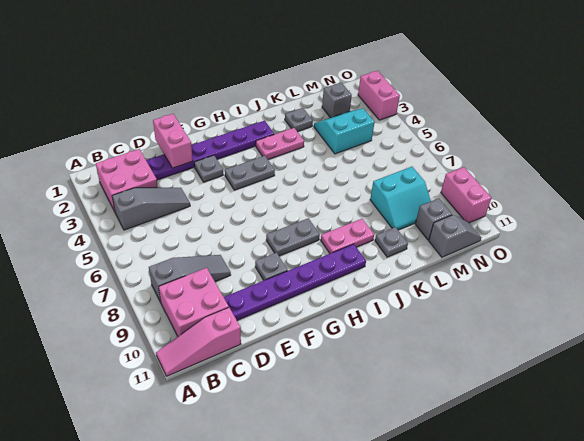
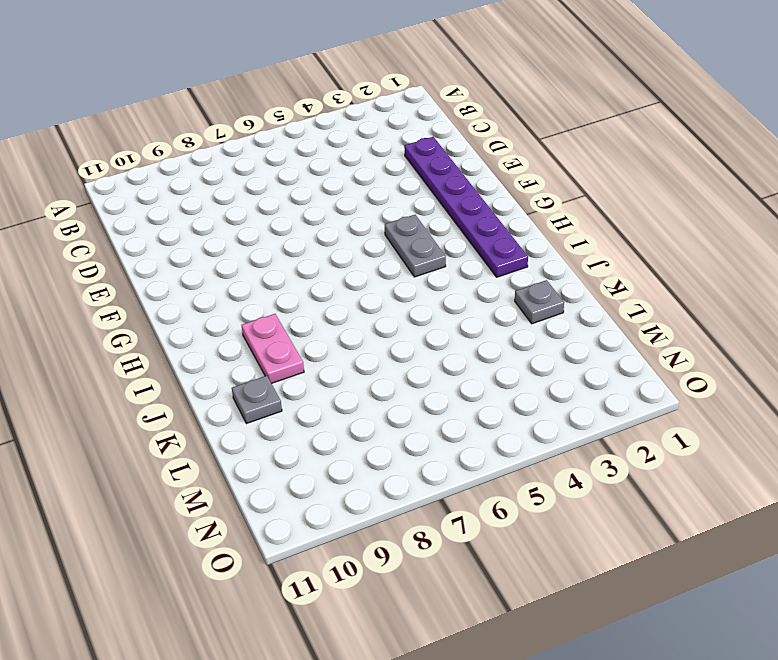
none -> pink slope A11:C11 level 1 top C
none -> pink brick B2:C3 level 1
none -> grey slope B4:D4 level 1 top B

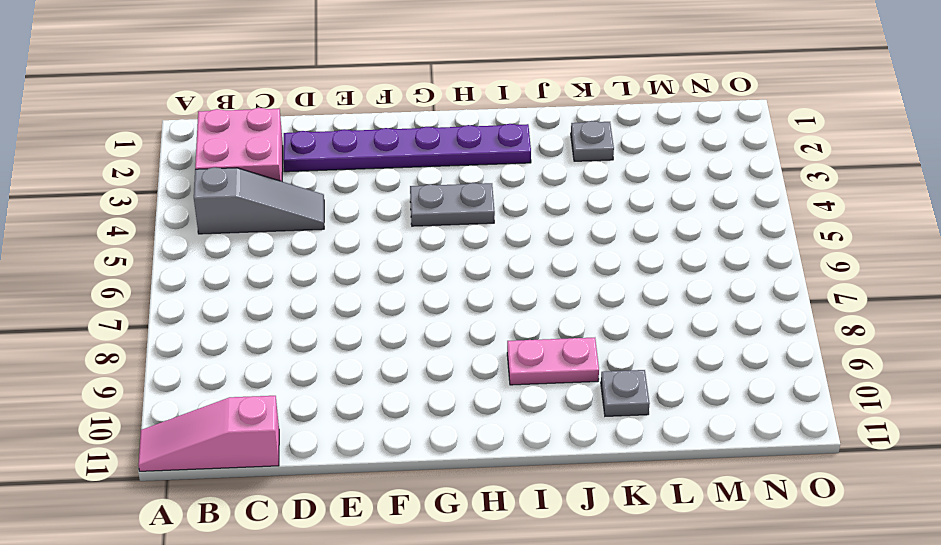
none -> grey slope B8:D8 level 1 top B
none -> pink brick B9:C10 level 1
none -> purple plate D10:I10 level 1

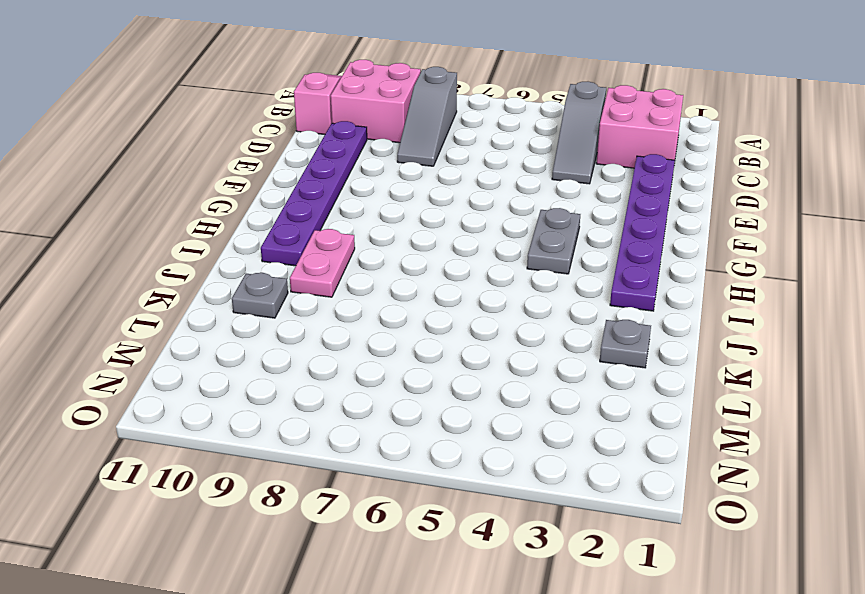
none -> grey plate F3 level 1
none -> grey plate F9 level 1
none -> grey plate G8:H8 level 1

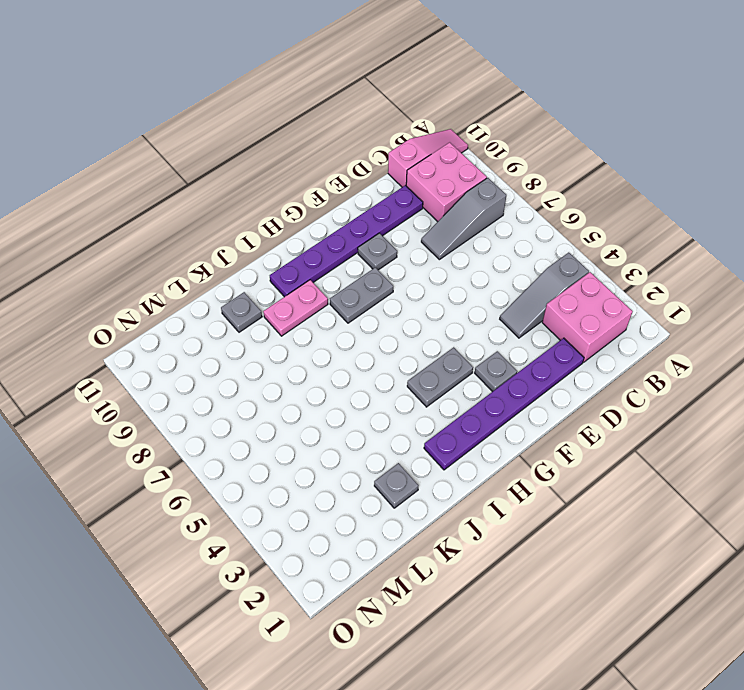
none -> pink plate I3:J3 level 1
none -> cyan slope L3:M4 level 1 top 4
none -> cyan slope L8:M9 level 1 top 8

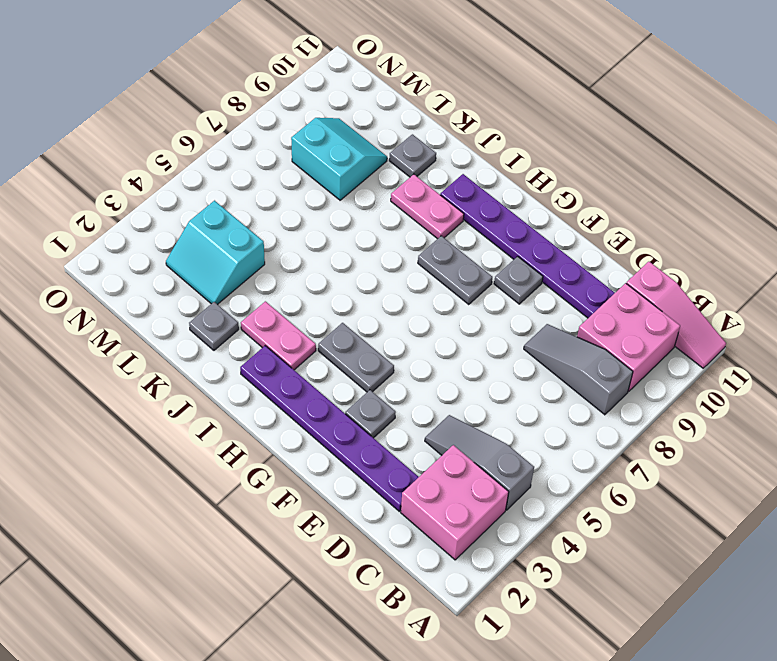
none -> grey brick M2 level 1
none -> grey brick M10 level 1
none -> grey slope M11:N11 level 1 top M

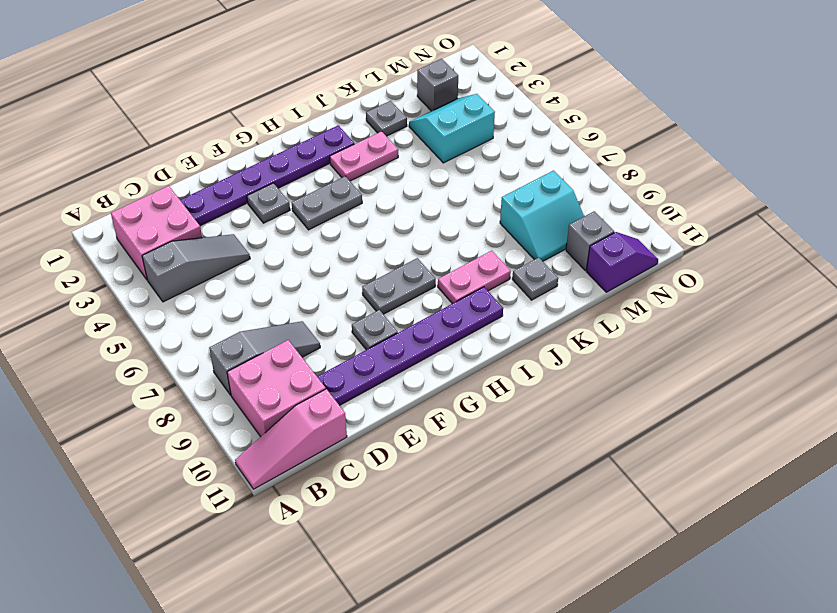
purple slope M11:N11 level 1 top M -> grey slope M11:N11 level 1 top M
none -> pink brick O2:O3 level 1
none -> pink brick O9:O10 level 1
none -> pink brick E1:E2 level 2

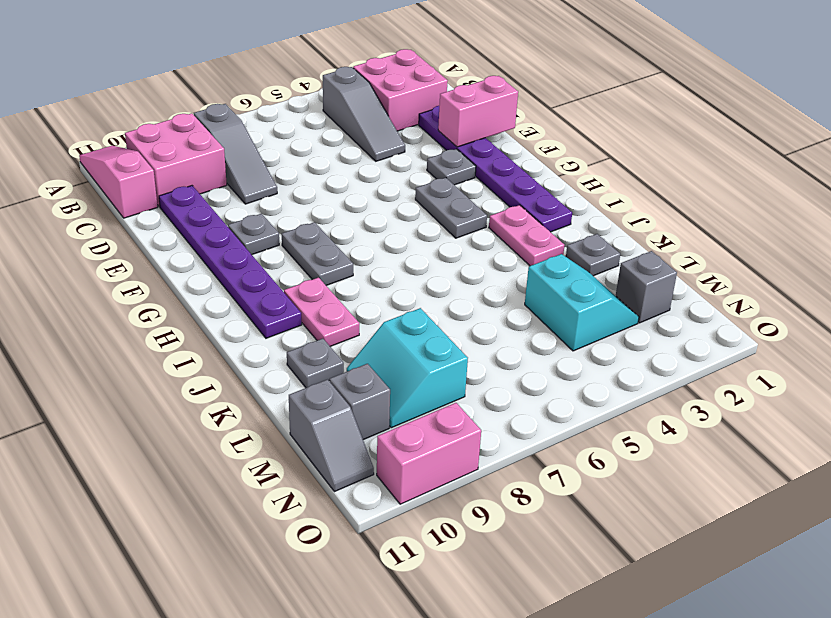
none -> pink brick O2:O3 level 1

